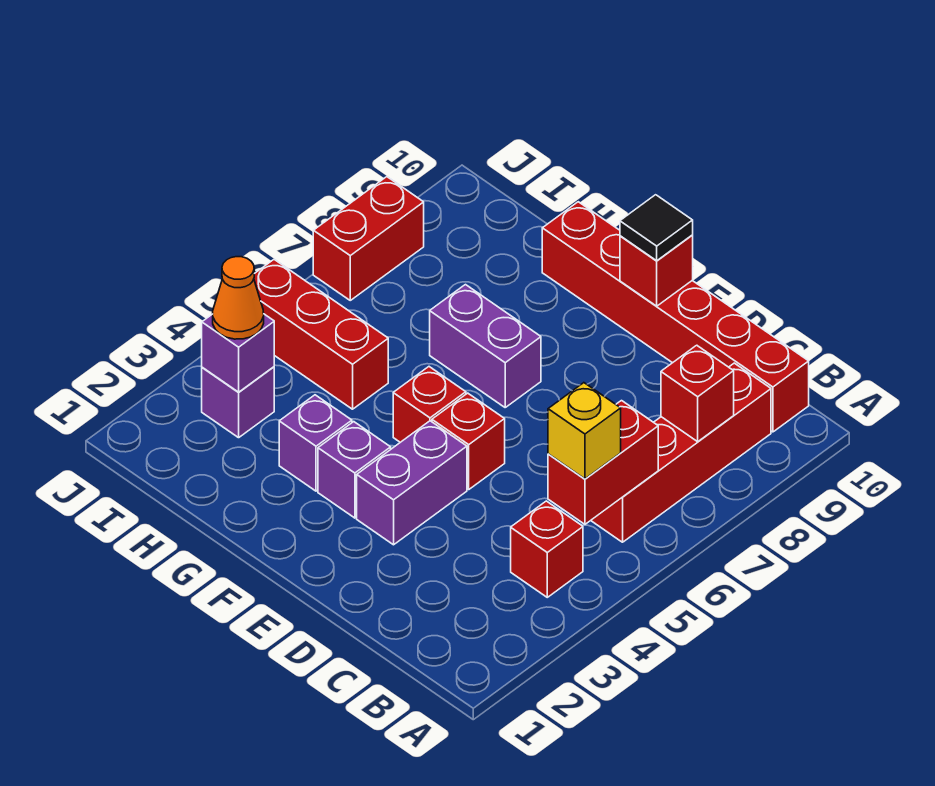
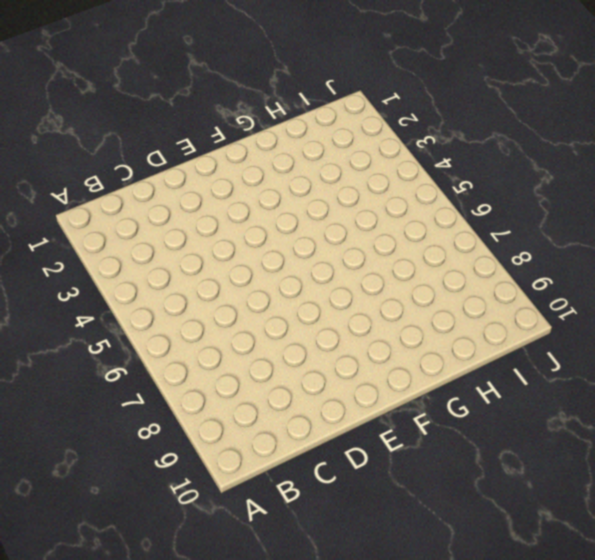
none -> red brick B4 level 1
none -> red brick B6:B9 level 1
none -> red brick B10:G10 level 1

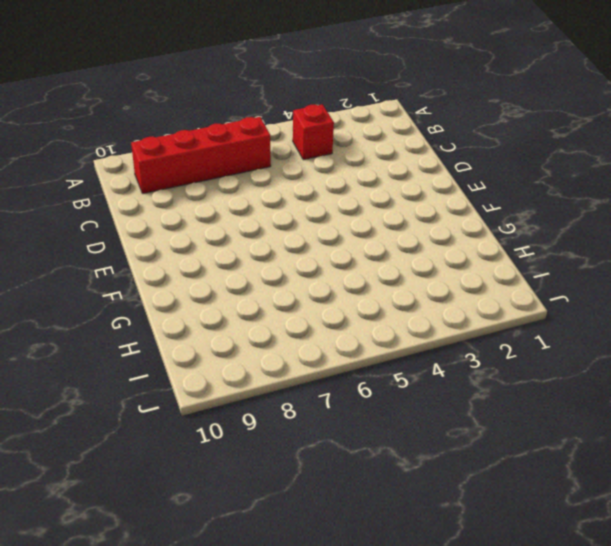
none -> red brick B10:G10 level 1
none -> purple brick E3:E4 level 1
none -> red brick E5 level 1

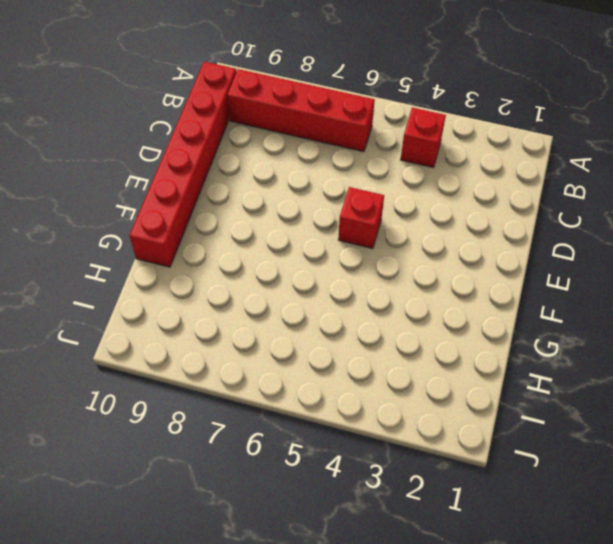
none -> purple brick E3:E4 level 1
none -> purple brick F3 level 1
none -> red brick F5 level 1

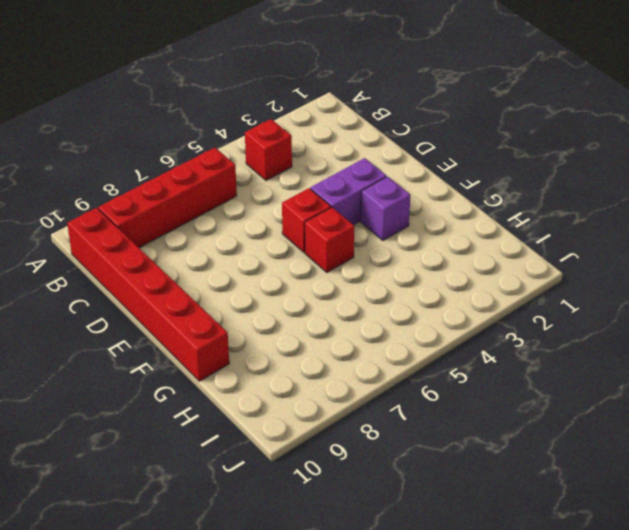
none -> purple brick F7:G7 level 1
none -> purple brick G3 level 1
none -> red brick H5:J5 level 1

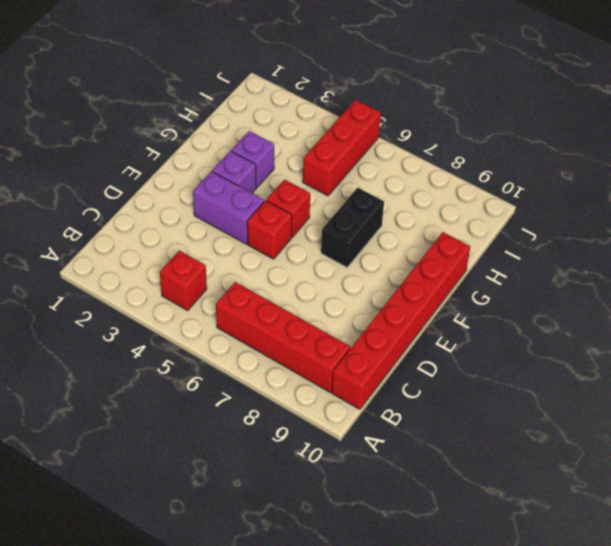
black brick F7:G7 level 1 -> purple brick F7:G7 level 1
none -> purple brick I3 level 1
none -> red brick J7:J8 level 1
none -> red brick B5:B6 level 2

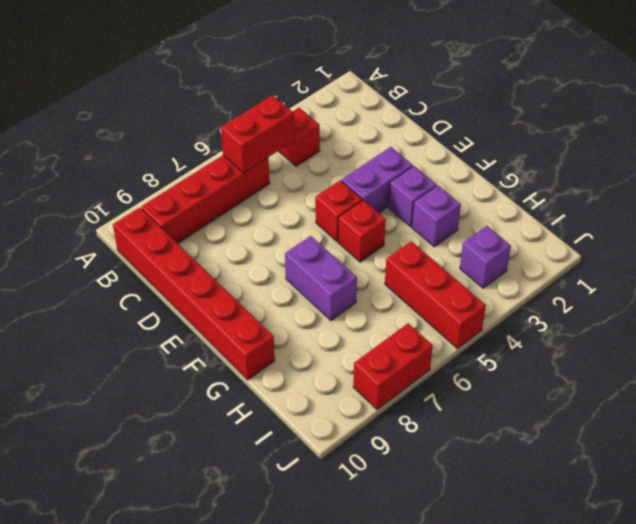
none -> red brick B8 level 2
none -> red brick E10 level 2
none -> purple brick I3 level 2

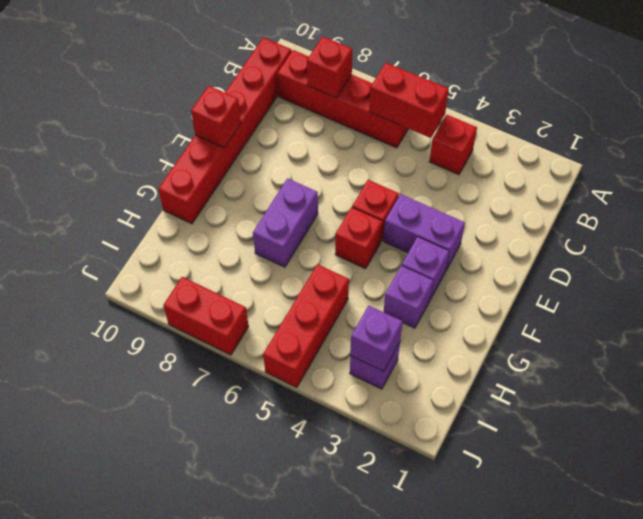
none -> yellow brick B5 level 3
none -> black tile E10 level 3
none -> orange cone I3 level 3

